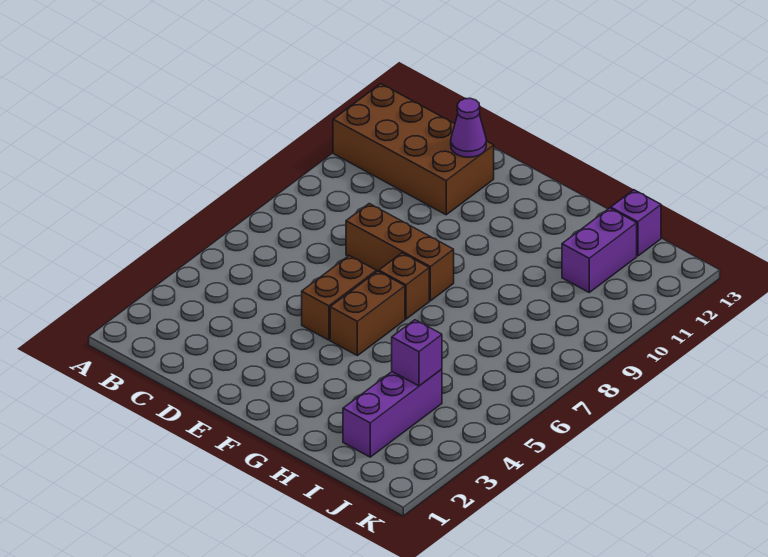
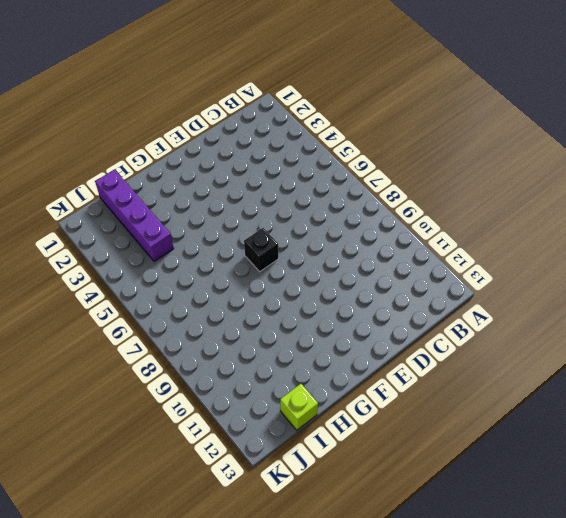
black brick F7 level 1 -> brown brick F7 level 1
purple brick I1:I4 level 1 -> purple brick I2:I4 level 1
lime brick I13 level 1 -> purple brick I13 level 1
none -> brown brick A11:D12 level 1
none -> brown brick D8:F8 level 1

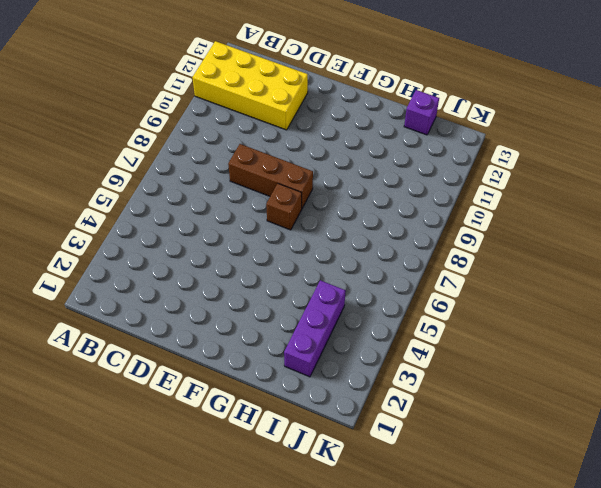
yellow brick A11:D12 level 1 -> brown brick A11:D12 level 1
none -> brown brick E5:E6 level 1
none -> brown brick F5:F6 level 1

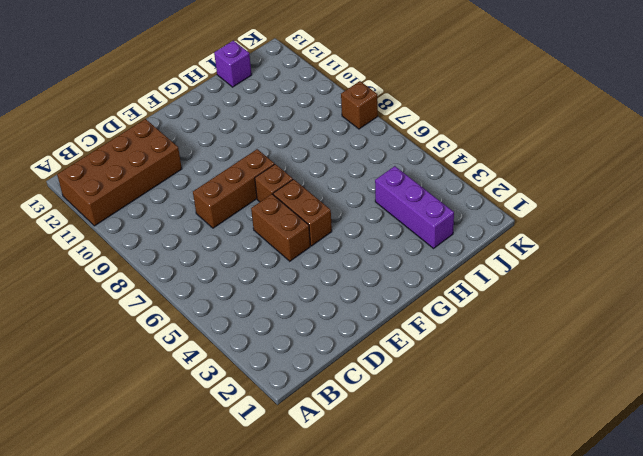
brown brick K8 level 1 -> none
none -> purple brick I11:I12 level 1
none -> purple cone D12 level 2

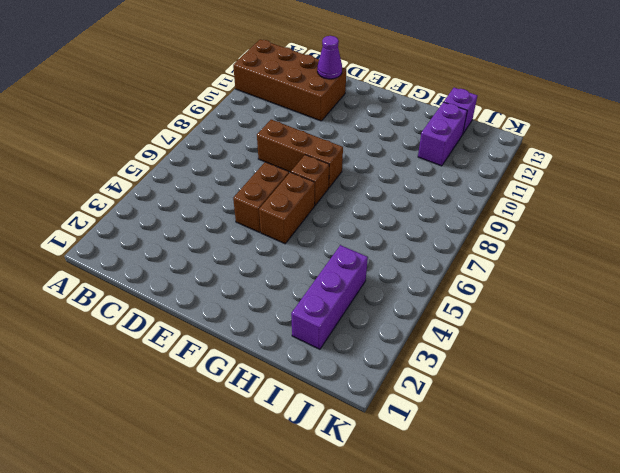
none -> purple brick I4 level 2

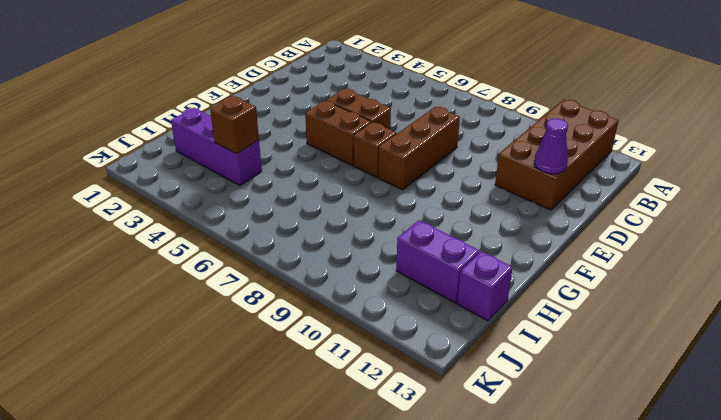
brown brick I4 level 2 -> purple brick I4 level 2

